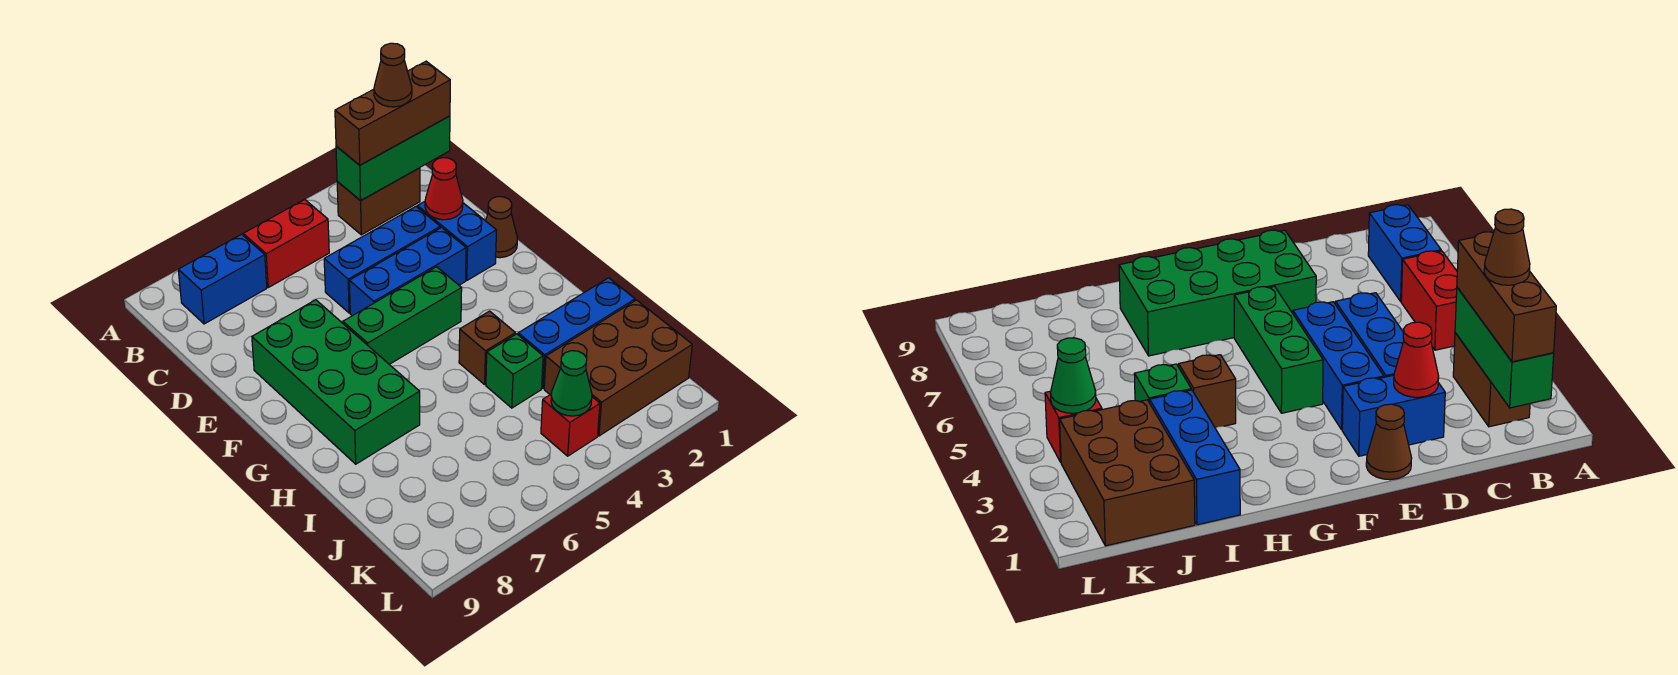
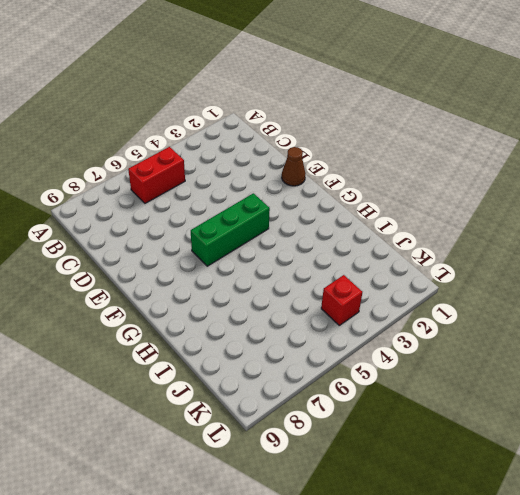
none -> brown brick B2:B3 level 1
none -> blue brick B7:B8 level 1
none -> blue brick D2:E2 level 1

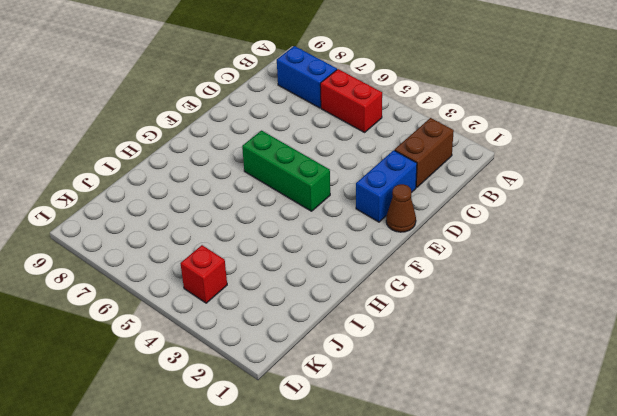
brown brick B2:C2 level 1 -> brown brick B2:B3 level 1
none -> blue brick D3:D5 level 1
none -> blue brick E3:E5 level 1
none -> green brick E7:H8 level 1

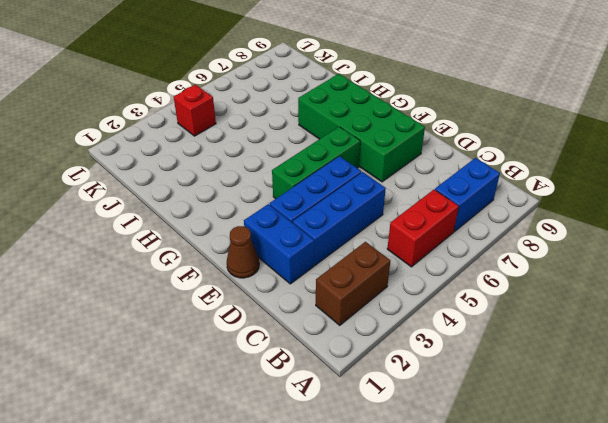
none -> brown brick H4 level 1
none -> blue brick I1:I3 level 1
none -> green brick I4 level 1

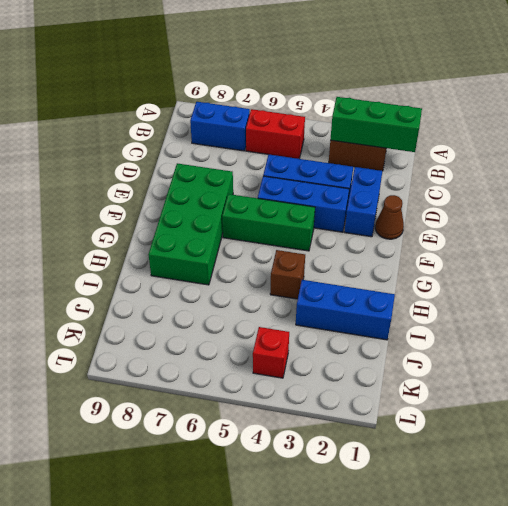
none -> green brick I4 level 1
none -> brown brick J1:K3 level 1
none -> red cone D2 level 2

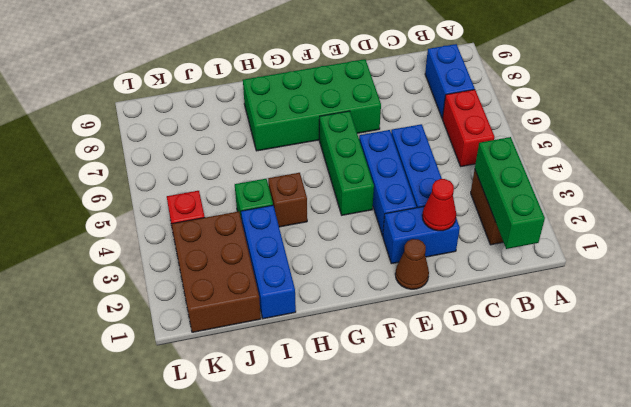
none -> green cone K4 level 2
none -> brown brick B1:B3 level 3
none -> brown cone B2 level 4

